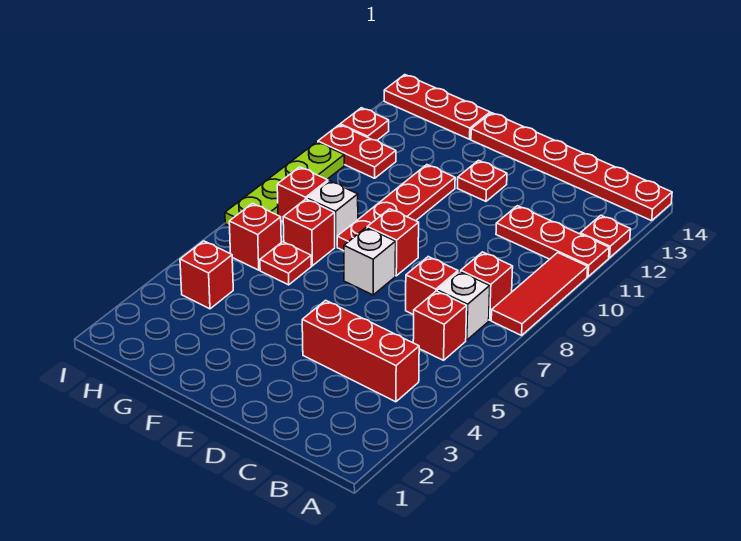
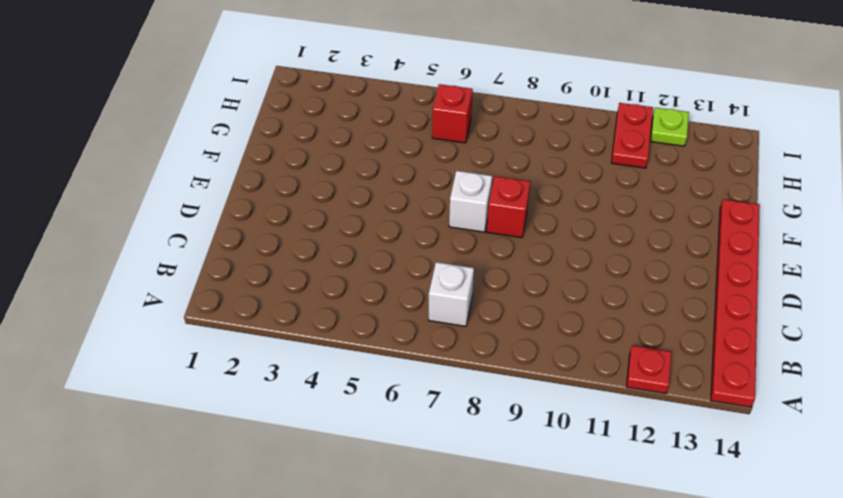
lime plate I12 level 1 -> red plate I12 level 1
none -> red tile A8:A10 level 1
none -> red plate A11:C11 level 1
none -> red brick B4:D4 level 1

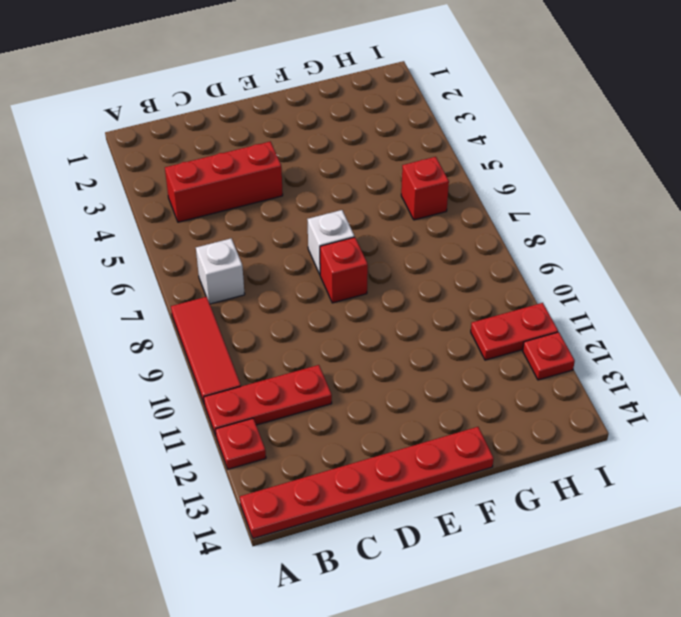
none -> red brick B6 level 1
none -> red brick B8 level 1
none -> red brick C7 level 1

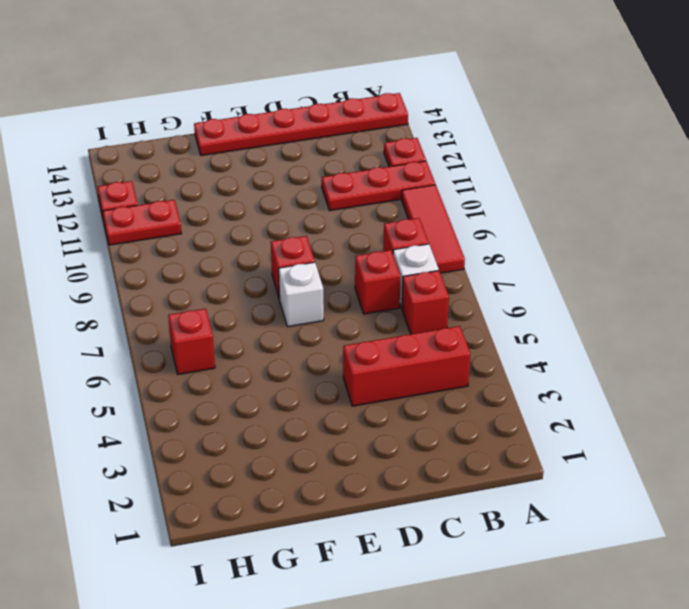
none -> red plate E12 level 1
none -> red plate F8:F11 level 1
none -> red plate G6 level 1

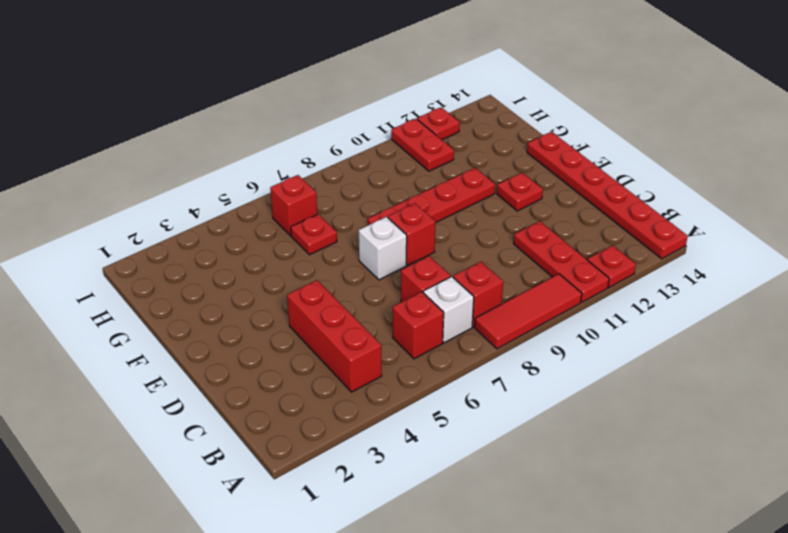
none -> red brick G7 level 1
none -> white brick G8 level 1
none -> red plate G14:I14 level 1

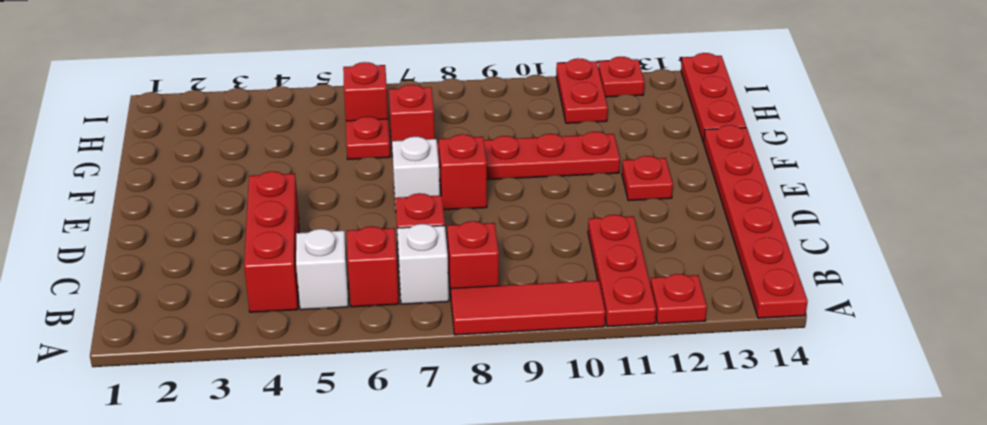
white brick B5 level 1 -> white brick G8 level 1
none -> red brick H4 level 1
none -> red brick H8 level 1
none -> lime plate I7:I10 level 1

